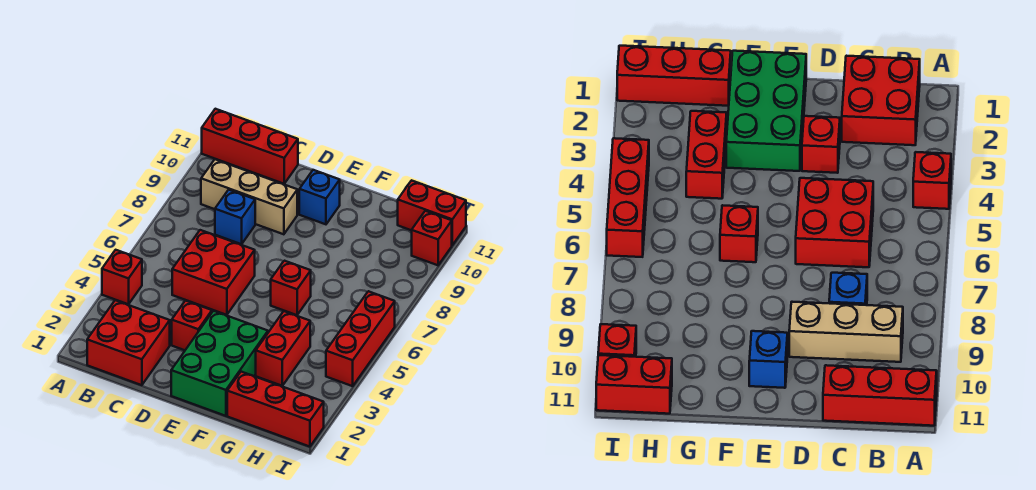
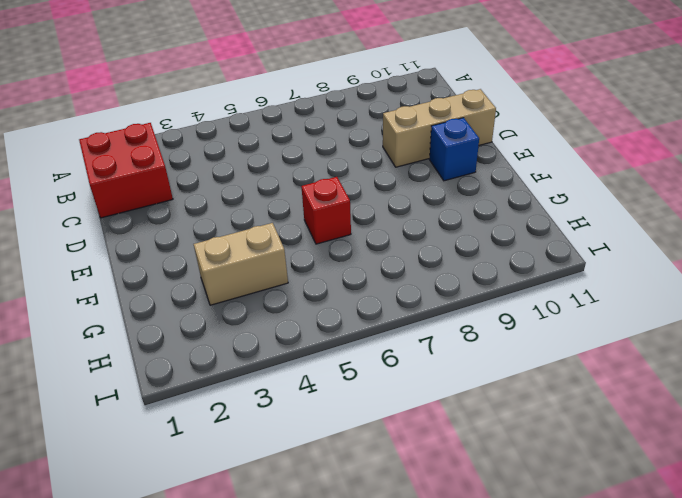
tan brick D9:D11 level 1 -> tan brick B9:D9 level 1
tan brick G3:G4 level 1 -> red brick G3:G4 level 1
none -> red brick A4 level 1
none -> red brick A11:C11 level 1
none -> red brick C5:D6 level 1

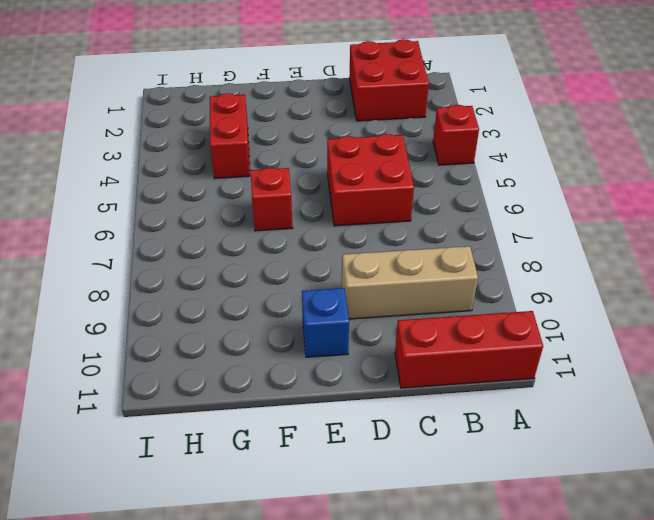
none -> blue brick C8 level 1
none -> red brick D3 level 1
none -> green brick E1:F3 level 1

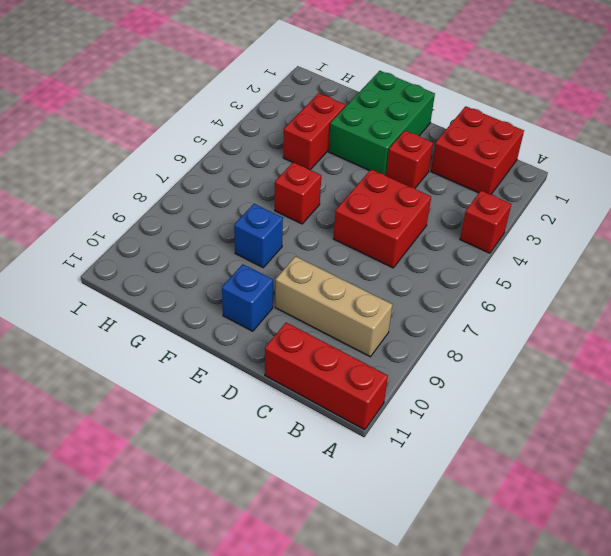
blue brick F8 level 1 -> blue brick C8 level 1
none -> red brick G1:I1 level 1
none -> red brick H11:I11 level 1
none -> red brick I4:I6 level 1

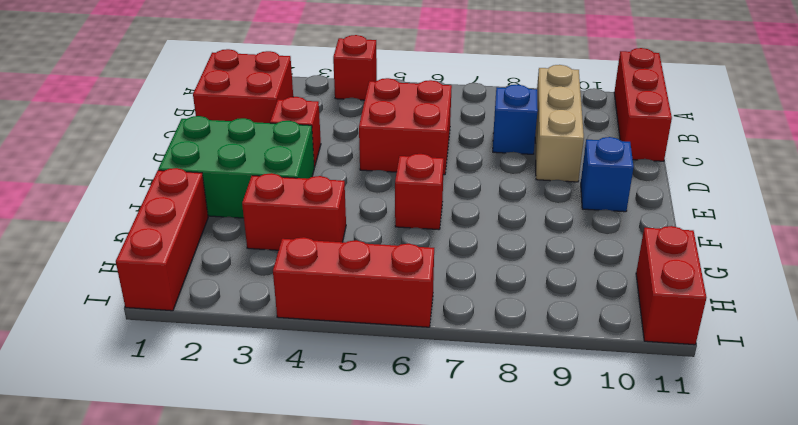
none -> red brick I10 level 1

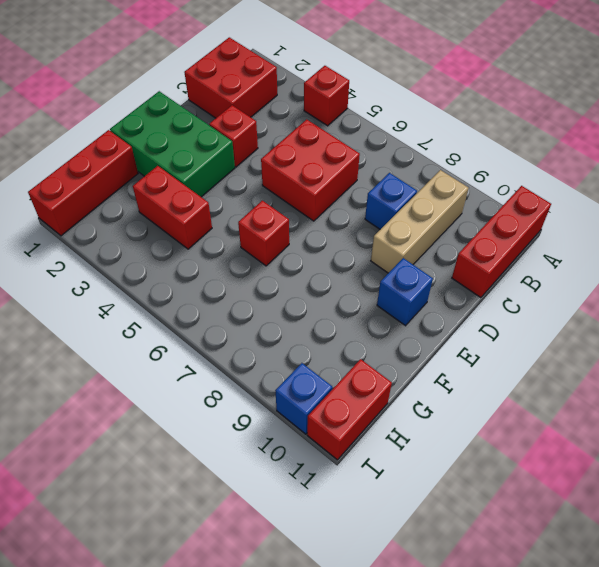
blue brick I10 level 1 -> red brick I10 level 1
none -> red brick I4:I6 level 1

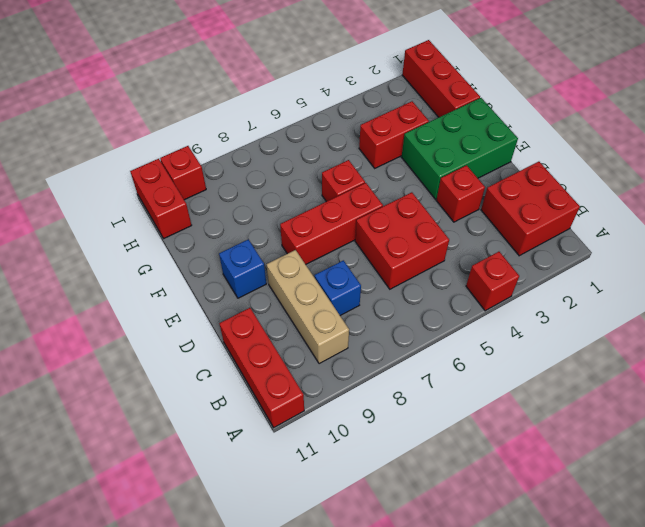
red brick E6:E8 level 1 -> red brick I4:I6 level 1

